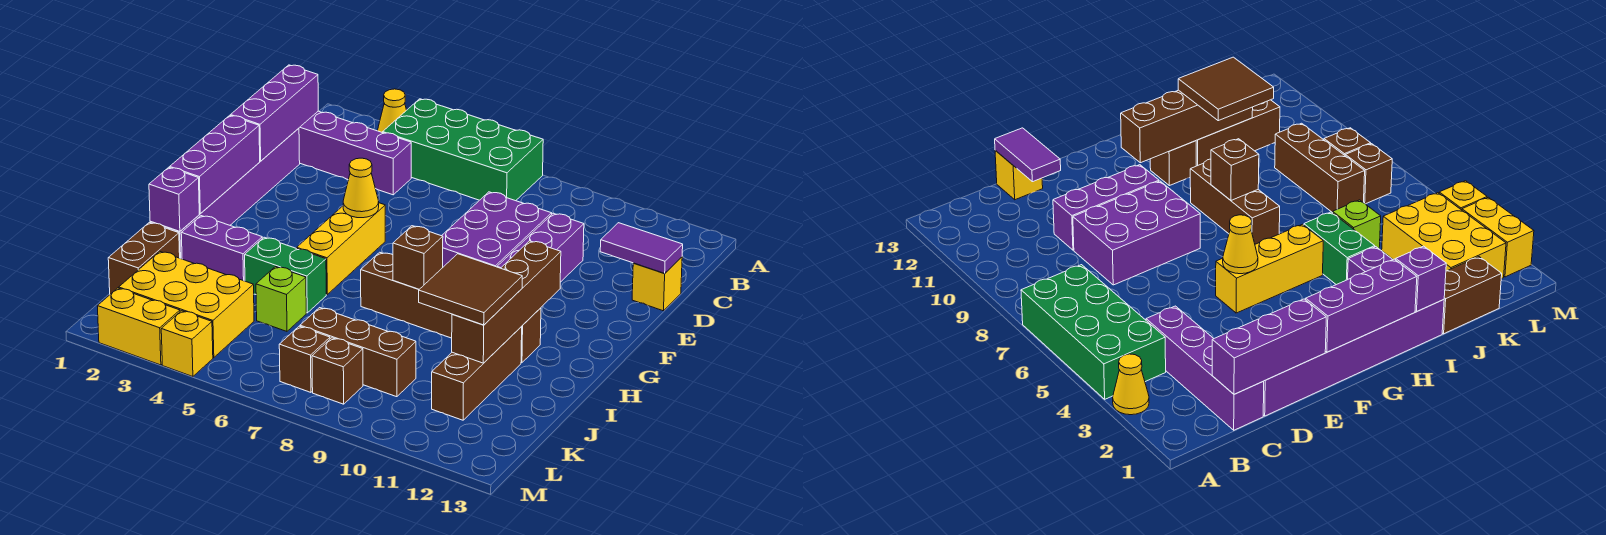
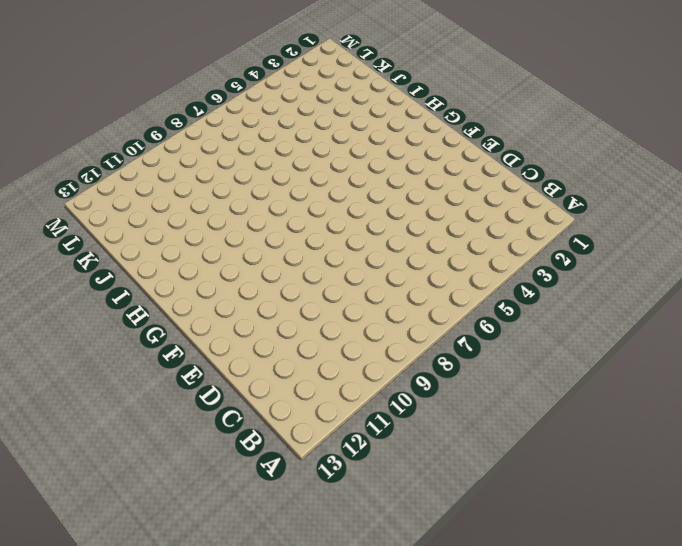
none -> yellow cone A3 level 1
none -> green brick A4:B7 level 1
none -> purple brick C1:C4 level 1

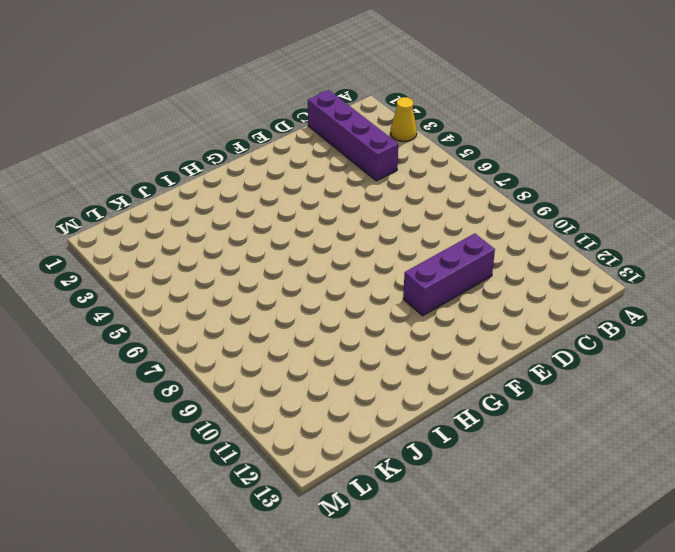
none -> green brick A4:B7 level 1
none -> purple brick D1:I1 level 1
none -> purple brick D8:F9 level 1

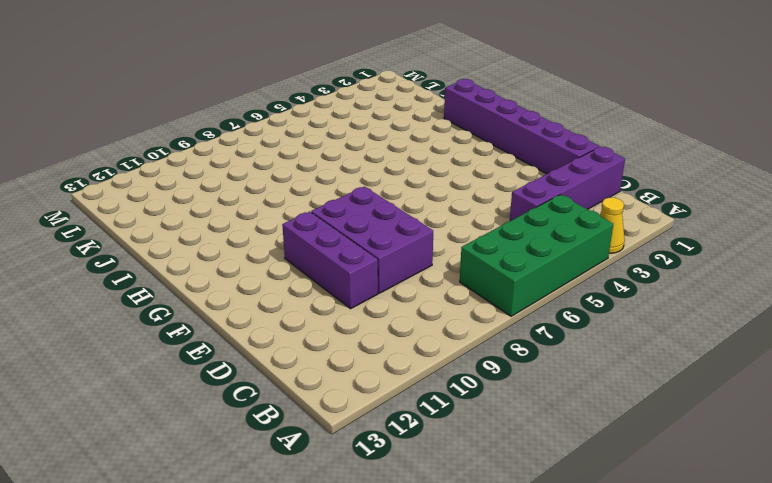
none -> yellow brick D13 level 1
none -> yellow brick F5:H5 level 1
none -> brown brick H7:H9 level 1

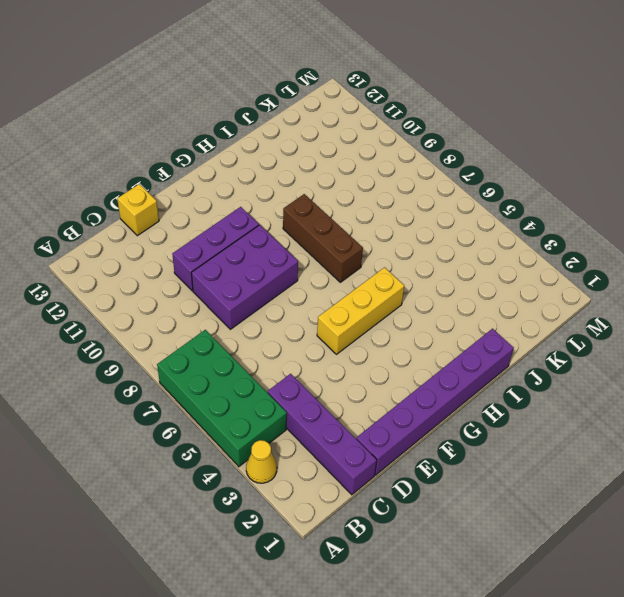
none -> brown brick H11 level 1
none -> purple brick I2:I3 level 1
none -> green brick I4:I5 level 1

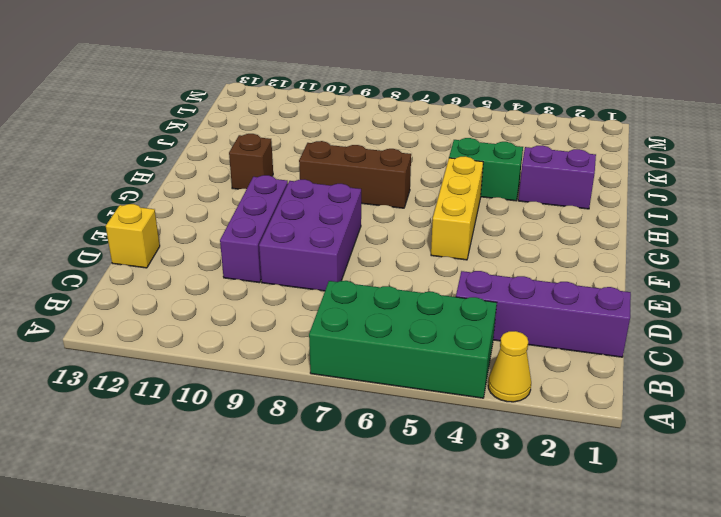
none -> purple brick D1:I1 level 1
none -> brown brick I11:K11 level 1
none -> brown brick J1:K1 level 1

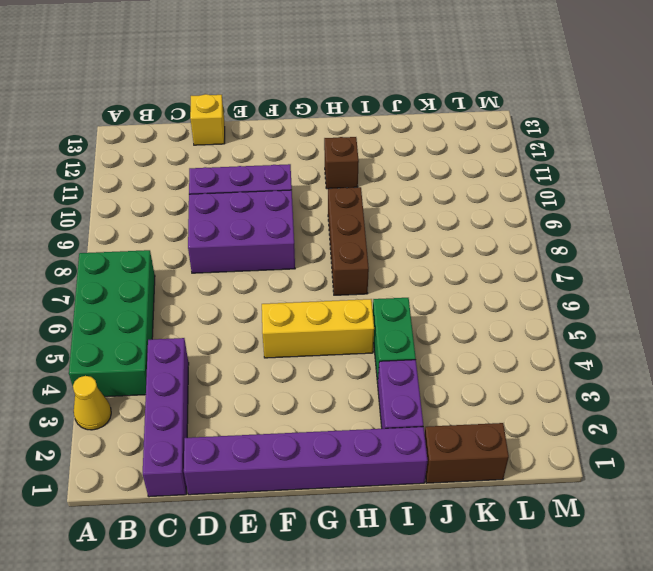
none -> brown brick I11:K11 level 1
none -> lime brick J5 level 1
none -> yellow brick K2:L4 level 1

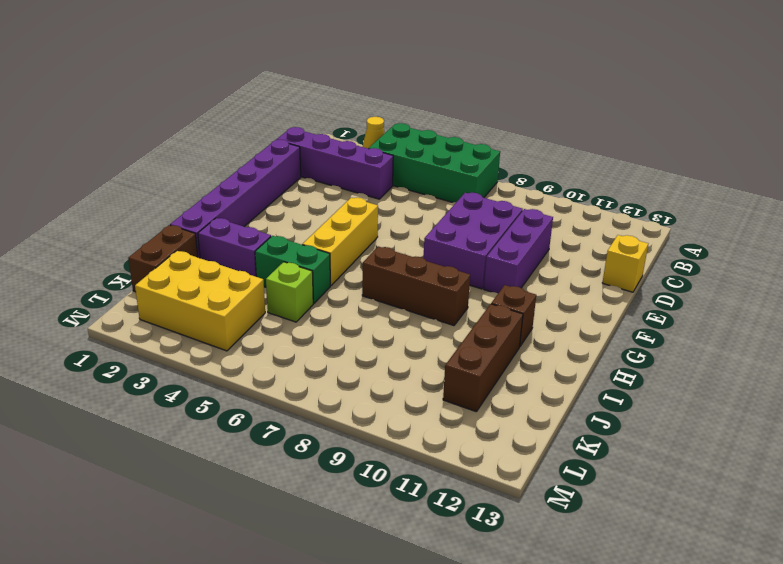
none -> brown brick K7:K9 level 1
none -> brown brick L7 level 1
none -> brown brick L8 level 1

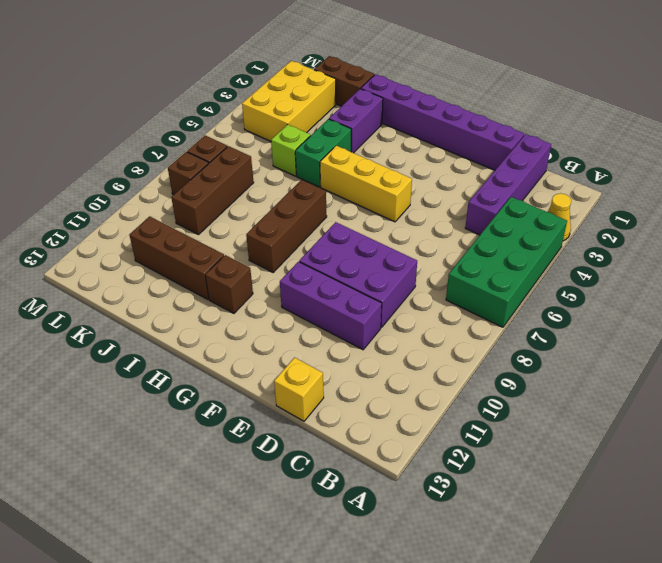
none -> yellow brick M2:M3 level 1
none -> yellow brick M4 level 1
none -> purple brick C1:E1 level 2

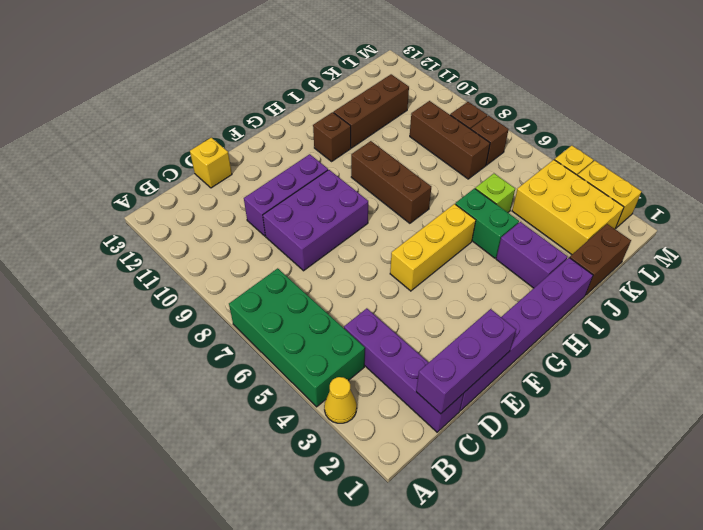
none -> purple tile D12:D13 level 2
none -> purple brick F1:H1 level 2
none -> yellow cone F5 level 2

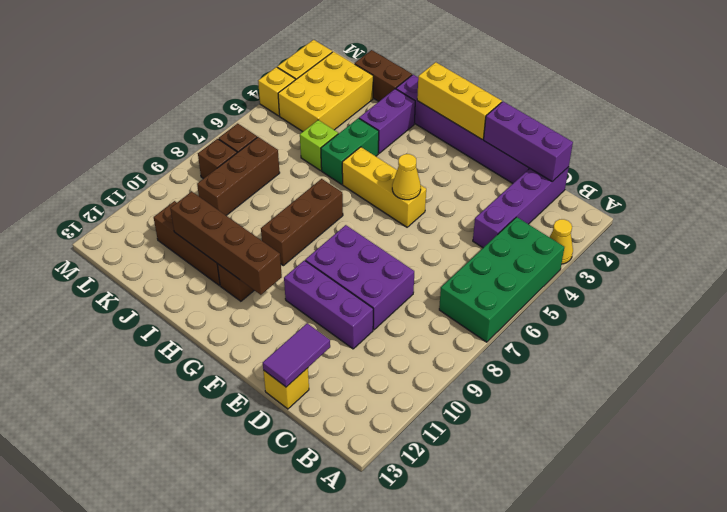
yellow brick F1:H1 level 2 -> purple brick F1:H1 level 2
none -> brown brick H8 level 2
none -> purple brick I1 level 2
none -> brown tile I10:J11 level 3

